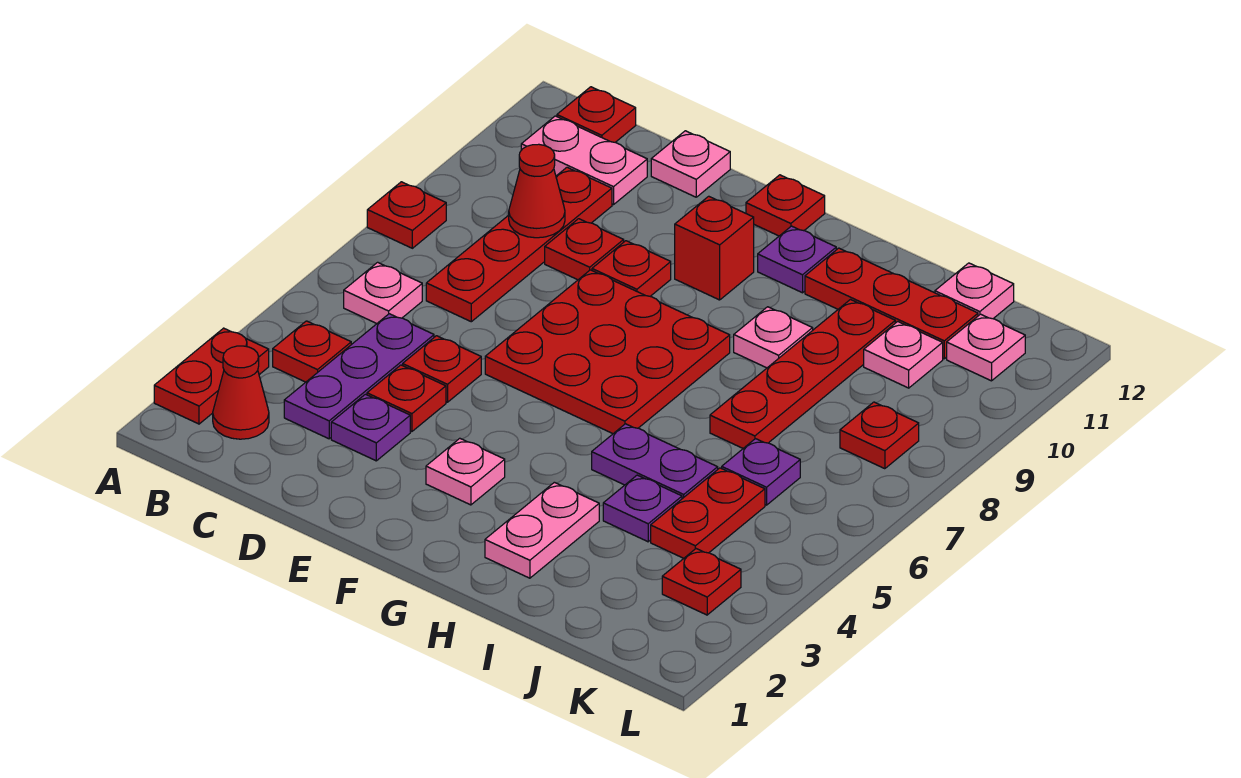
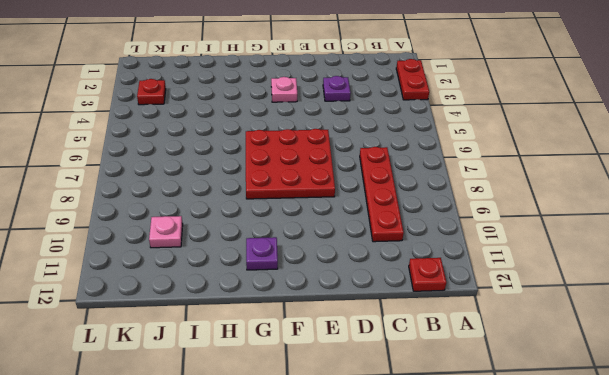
none -> red plate A8 level 1
none -> red cone B2 level 1
none -> red plate B4 level 1
none -> pink plate B6 level 1

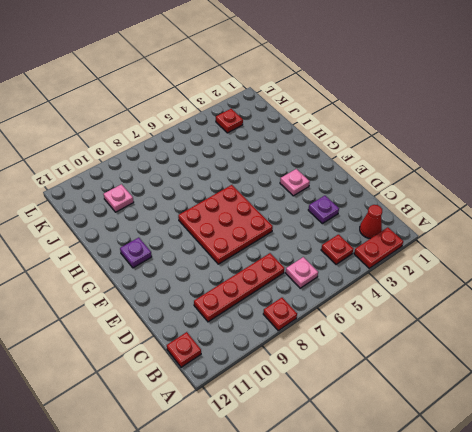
none -> pink plate B11:C11 level 1
none -> purple plate C3:C5 level 1
none -> red plate D4 level 1
none -> red plate D5 level 1

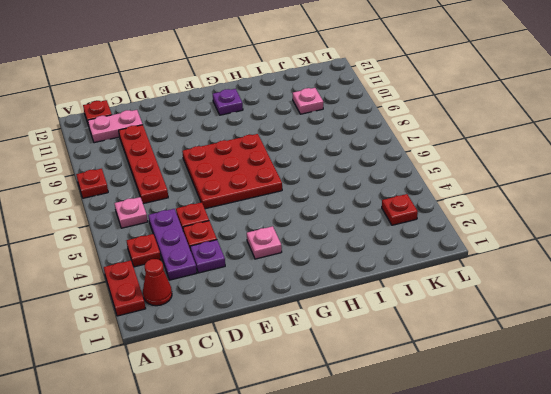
none -> red plate D9 level 1
none -> pink plate D12 level 1
none -> red plate E9 level 1
none -> red brick F10 level 1

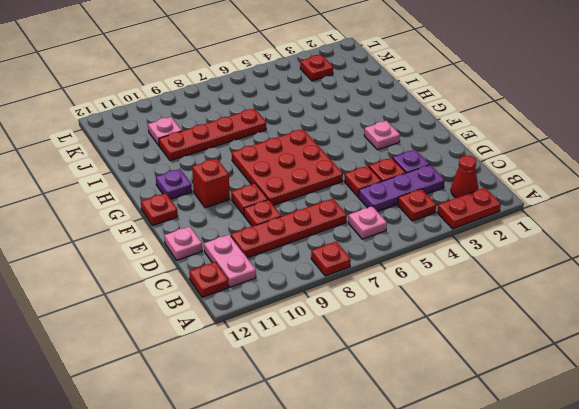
none -> pink plate H2:H3 level 1
none -> purple plate H5:I5 level 1
none -> pink plate H9 level 1
none -> red plate H11:J11 level 1

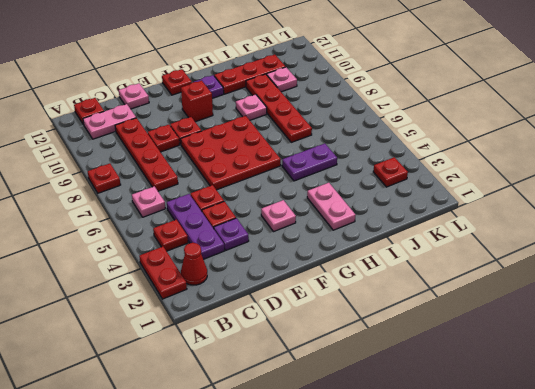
none -> purple plate I4 level 1
none -> red plate J4:J5 level 1
none -> purple plate J6 level 1
none -> pink plate J12 level 1

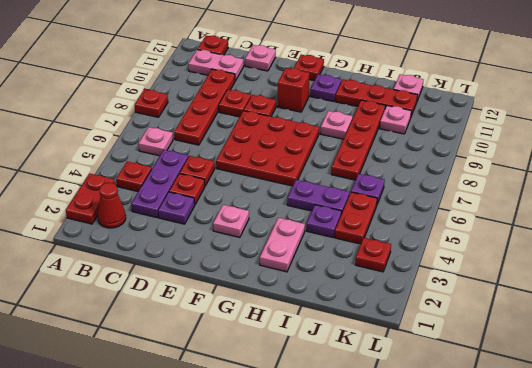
none -> red plate K8 level 1
none -> pink plate K11 level 1
none -> red cone C9 level 2

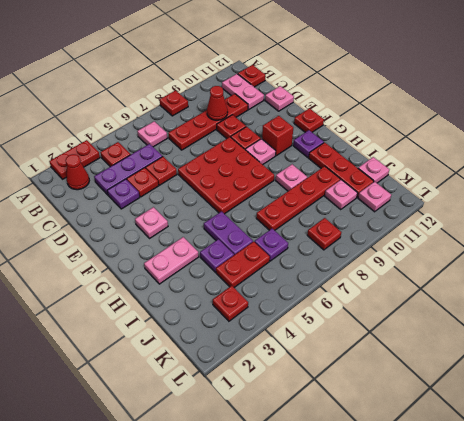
pink plate F9 level 1 -> none

